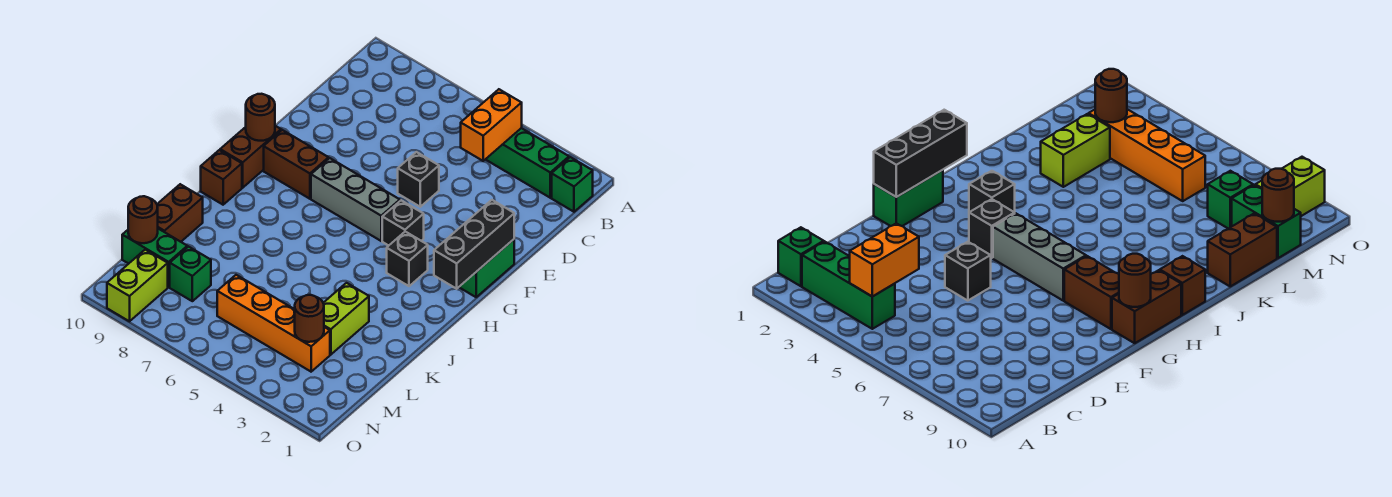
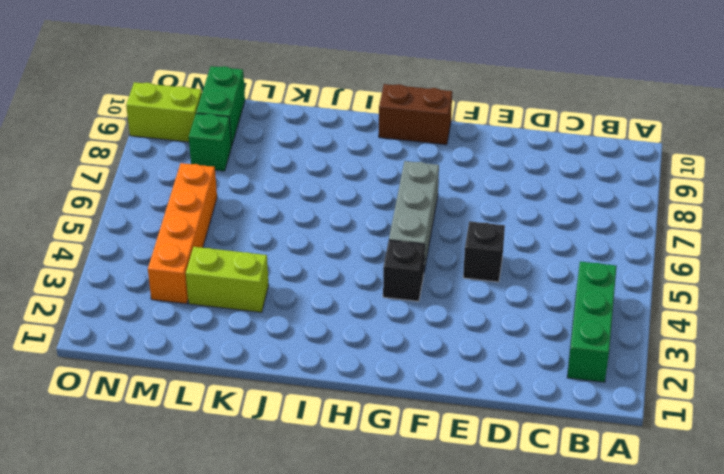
none -> green brick B1 level 1
none -> green brick F1:G1 level 1
none -> brown brick G8:G9 level 1

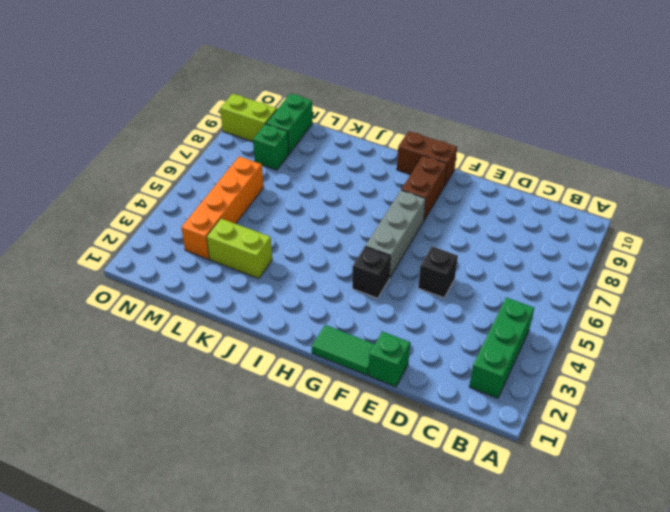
green brick E1 level 1 -> green brick B1 level 1
green tile F1:G1 level 1 -> green brick F1:G1 level 1
none -> black brick H3 level 1
none -> brown brick I10 level 1
none -> brown brick K10:L10 level 1

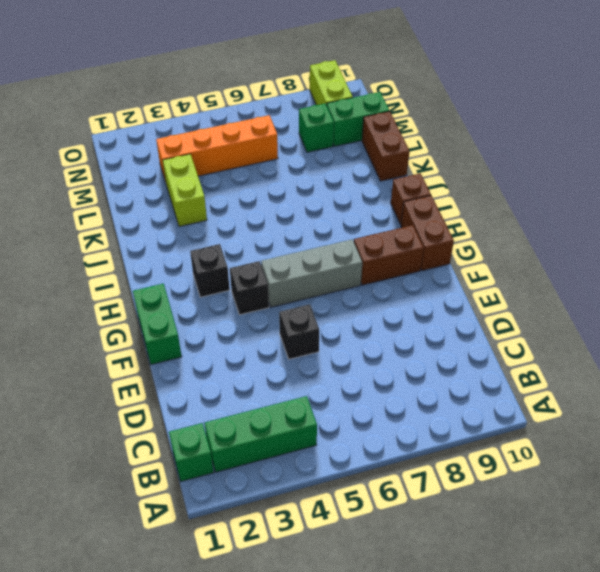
none -> orange brick B4:C4 level 2
none -> black brick F1:H1 level 2
none -> brown round brick G10 level 2

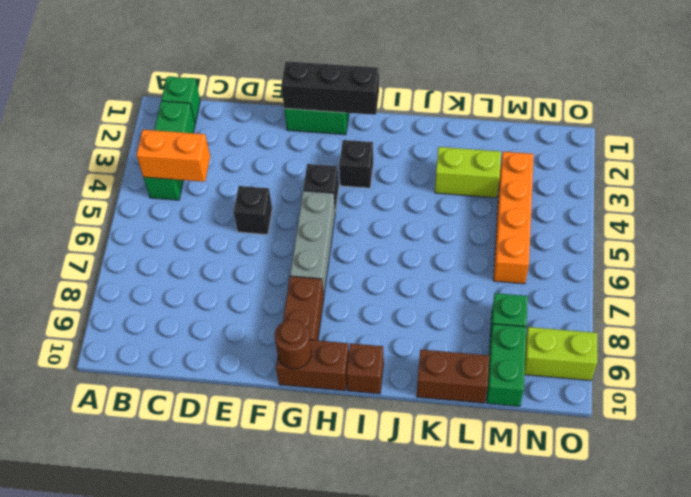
none -> brown round brick M3 level 2
none -> brown round brick M10 level 2

